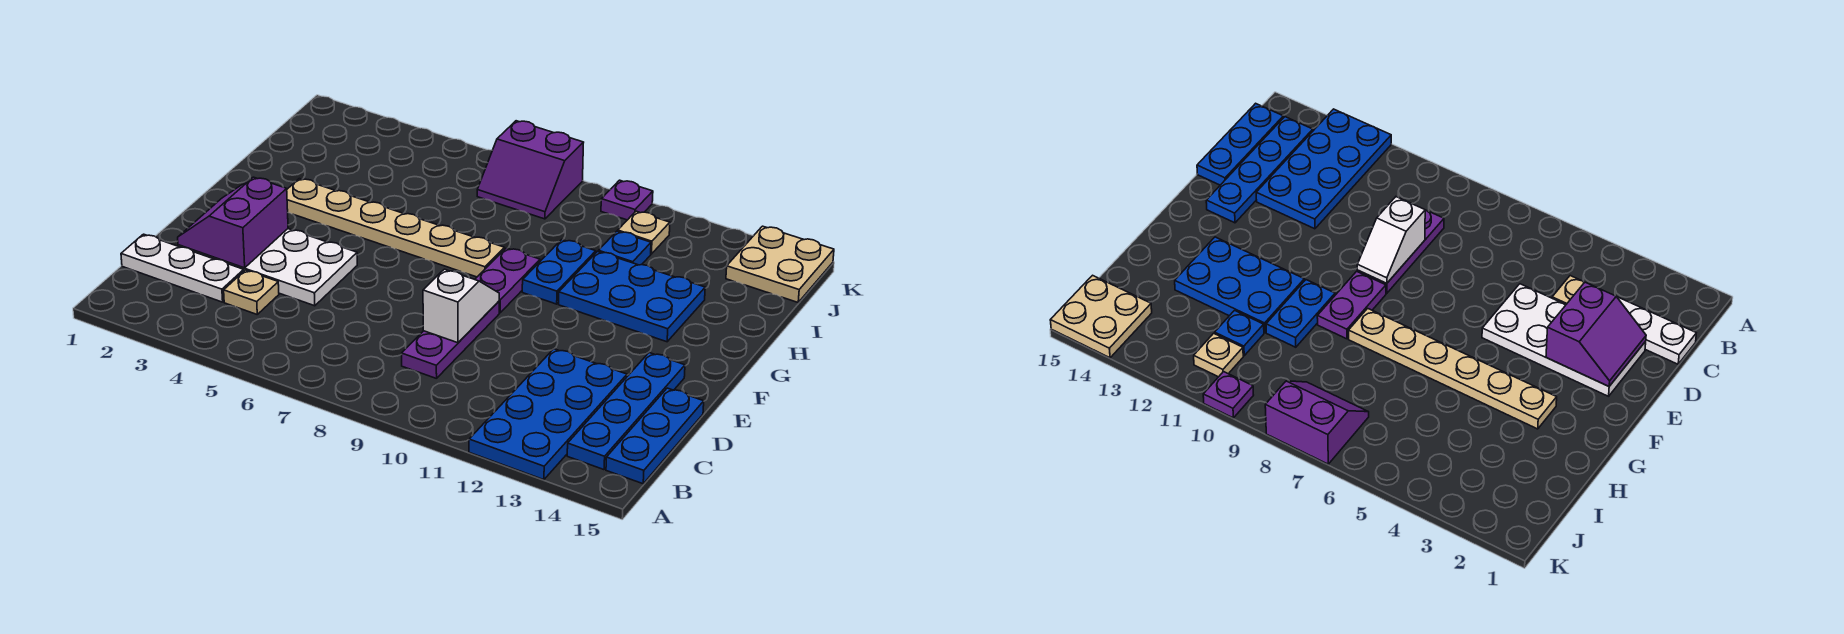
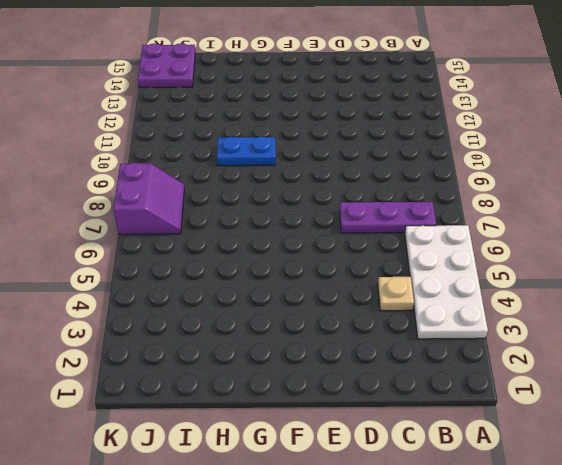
white plate A3:B6 level 1 -> white plate D2:E5 level 1
purple plate B7:D7 level 1 -> purple plate C9:E9 level 1
purple plate J14:K15 level 1 -> tan plate J14:K15 level 1
none -> blue plate A12:D13 level 1
none -> blue plate B14:E14 level 1
none -> blue plate B15:D15 level 1

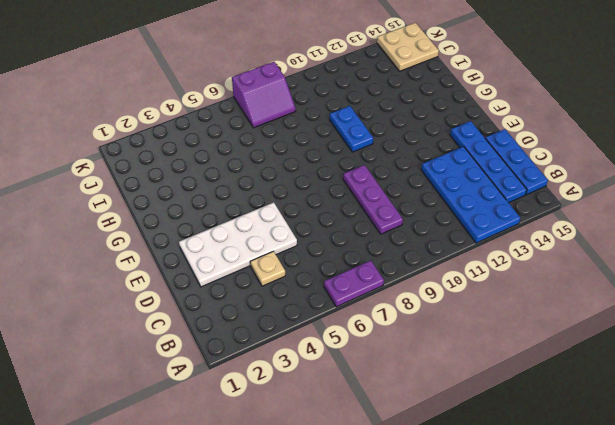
purple plate A6:A7 level 1 -> purple plate F9:G9 level 1
none -> white plate C1:C3 level 1
none -> tan plate G3:G8 level 1
none -> blue plate G11:H13 level 1

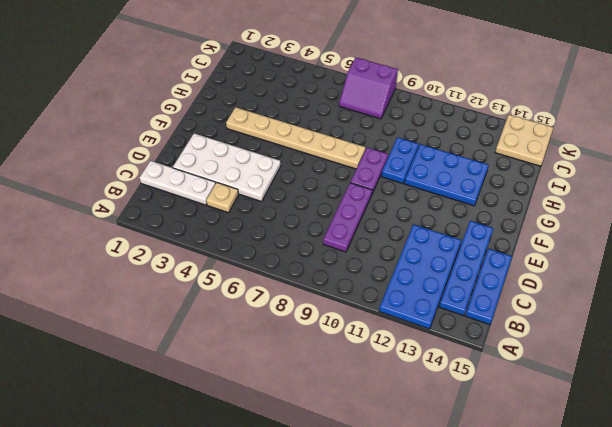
none -> blue plate I11 level 1
none -> tan plate J11 level 1
none -> purple plate K10 level 1

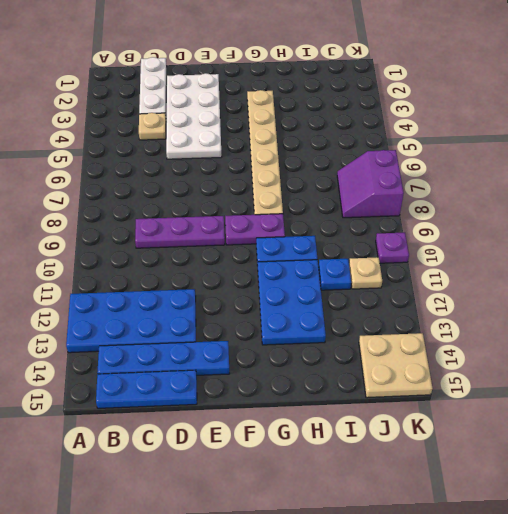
none -> purple slope D2:E3 level 2 top 3
none -> white slope D9:E9 level 2 top D

